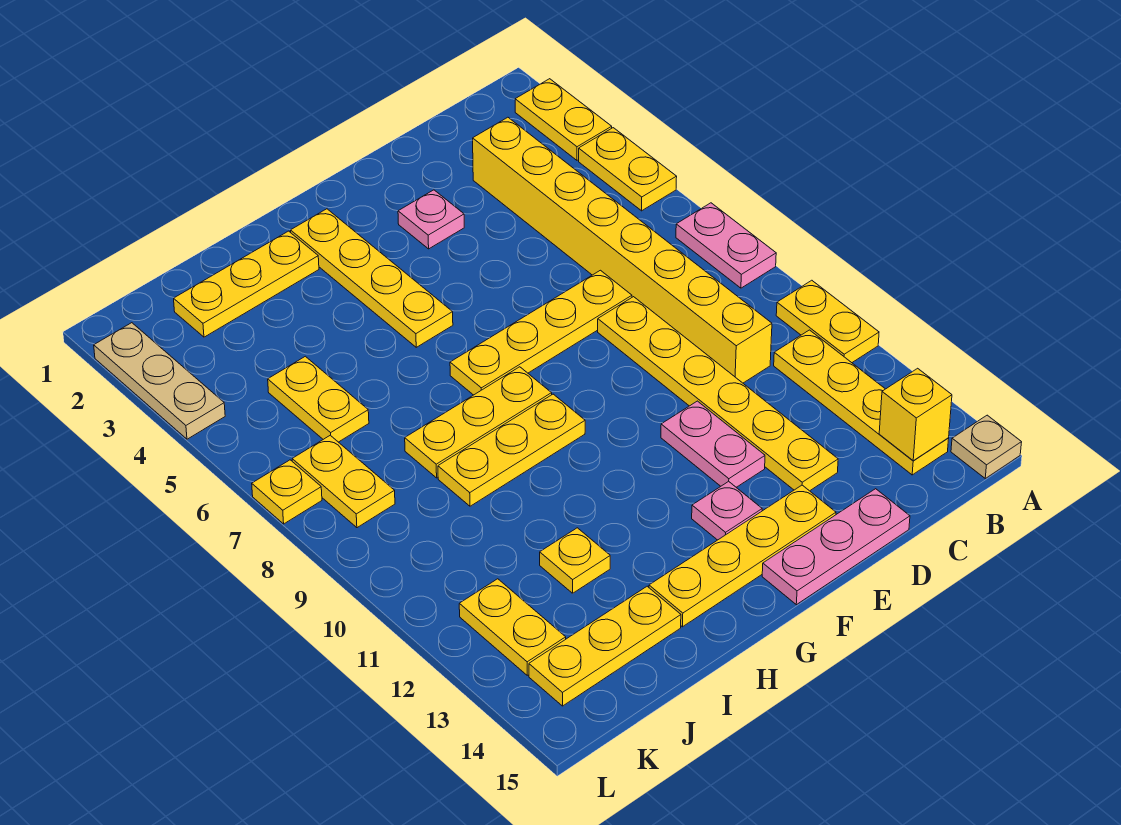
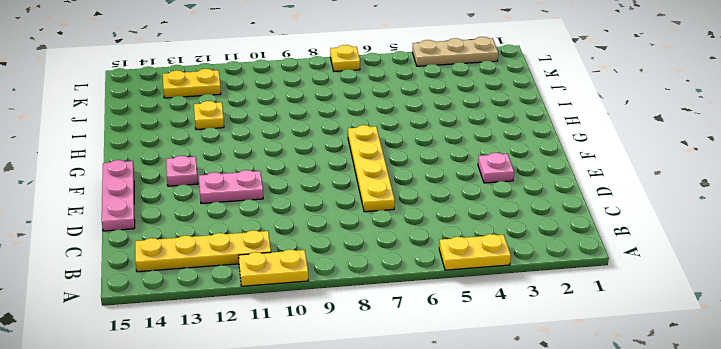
none -> yellow plate A2:A3 level 1
none -> pink plate A7:A8 level 1
none -> tan plate A15 level 1

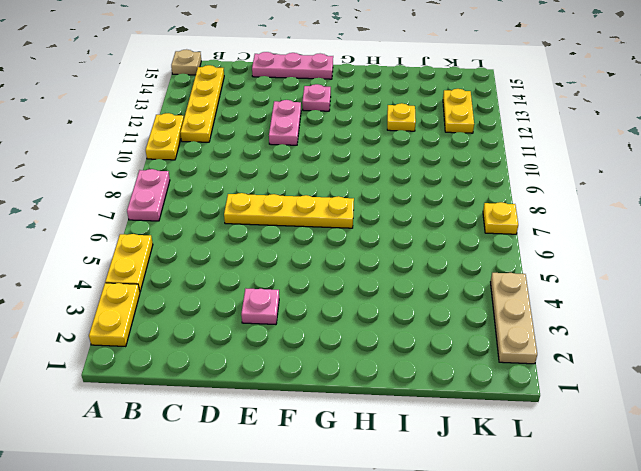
none -> yellow brick C3:C10 level 1
none -> yellow plate D8:D13 level 1
none -> yellow plate E14:H14 level 1

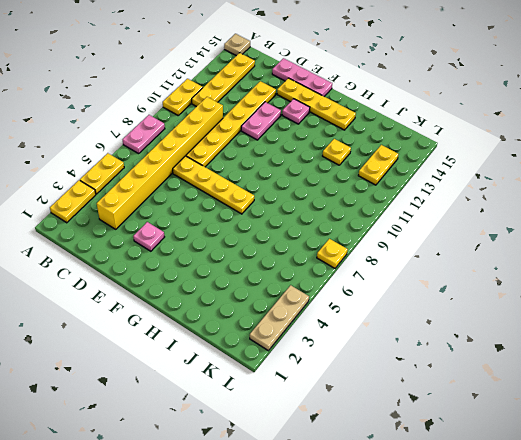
none -> yellow plate G2:G5 level 1
none -> yellow plate G8:I8 level 1
none -> yellow plate G9:I9 level 1

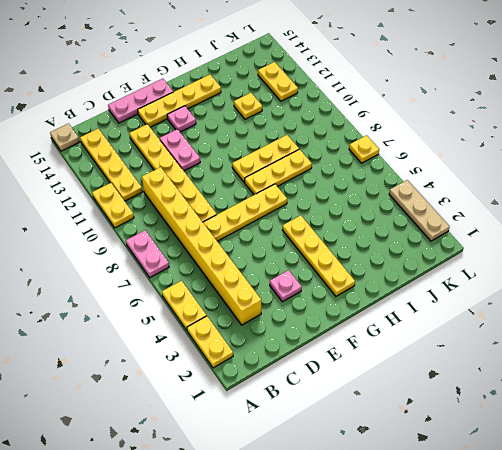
none -> yellow plate H2:J2 level 1
none -> yellow plate I14:K14 level 1
none -> yellow plate J5:J6 level 1

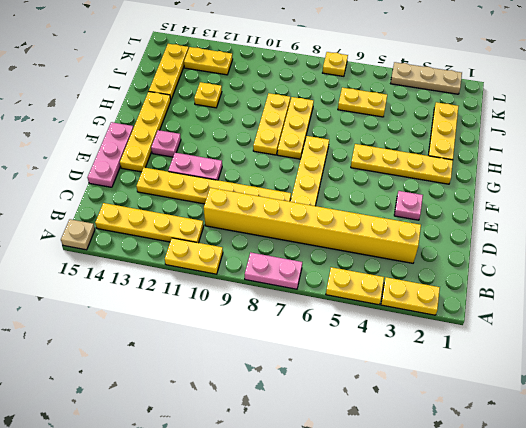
none -> yellow plate K7:K8 level 1
none -> yellow brick B14 level 2

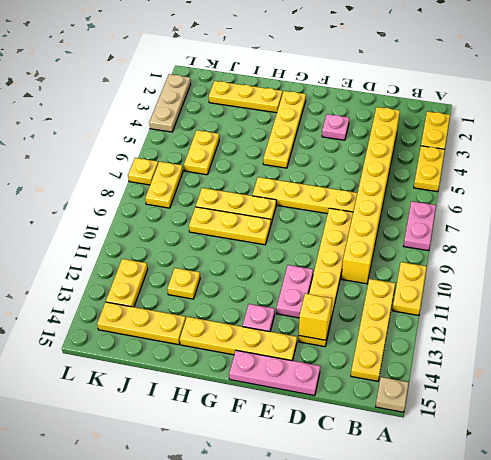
yellow brick D13 level 2 -> yellow brick B14 level 2

